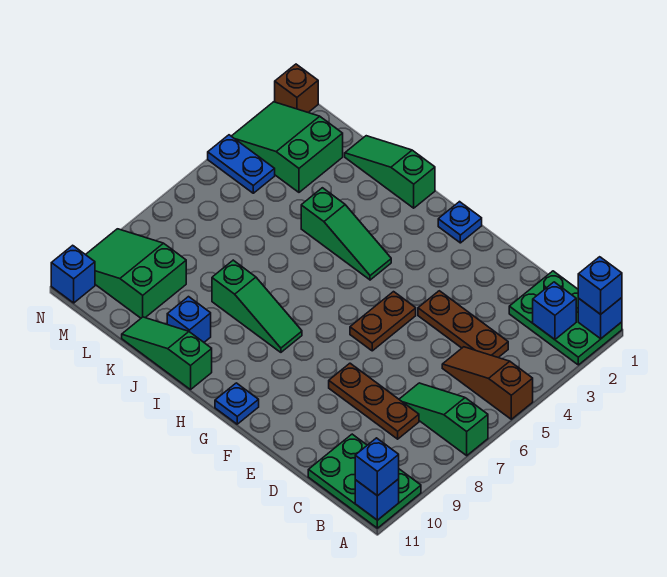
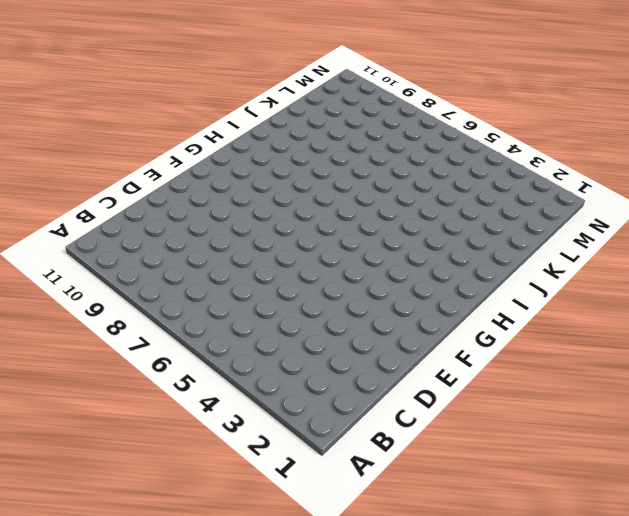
none -> green plate A1:C2 level 1
none -> brown slope A5:C5 level 1 top A
none -> green slope A7:C7 level 1 top A

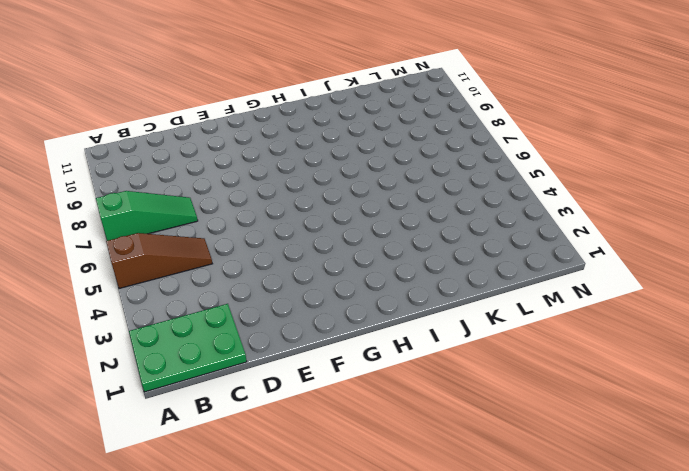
none -> green plate A10:C11 level 1
none -> brown plate C4:E4 level 1
none -> brown plate C8:E8 level 1

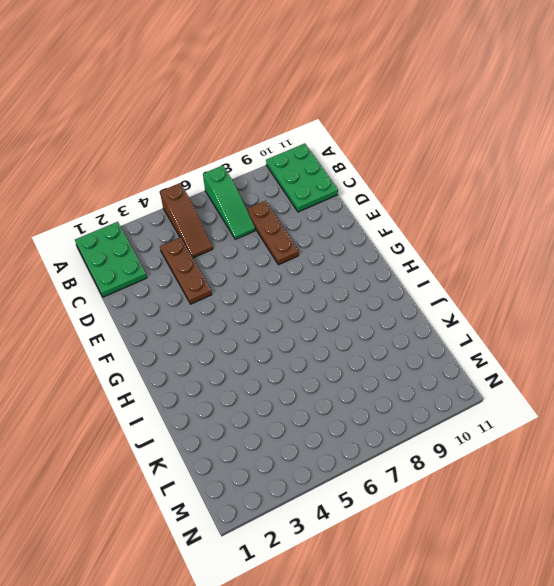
none -> brown plate F5:F6 level 1
none -> blue plate G1 level 1
none -> blue plate G11 level 1

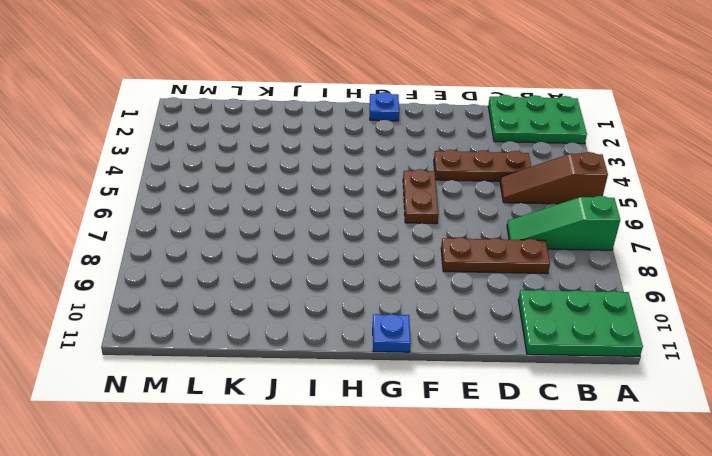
none -> green slope H4:J4 level 1 top J
none -> green slope H8:J8 level 1 top J
none -> green slope I1:K1 level 1 top I

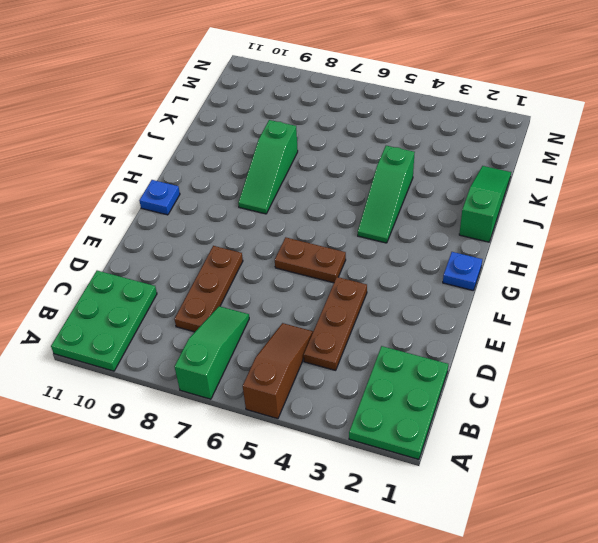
none -> green slope I11:K11 level 1 top I
none -> blue brick J10 level 1
none -> green slope L2:N3 level 1 top L

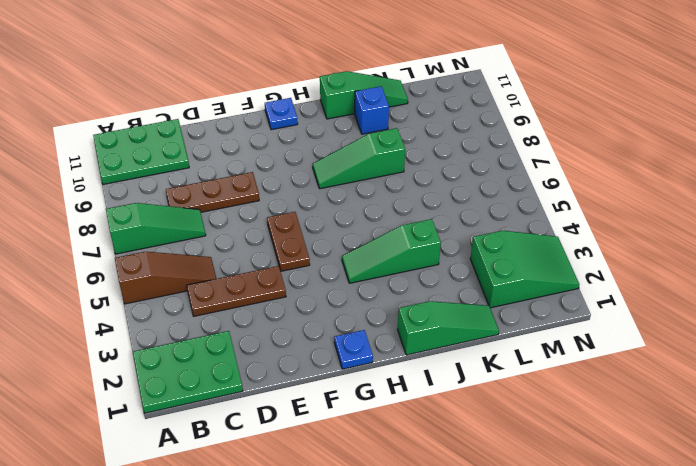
none -> green slope L9:N10 level 1 top L
none -> blue plate M4:N4 level 1
none -> brown brick N1 level 1

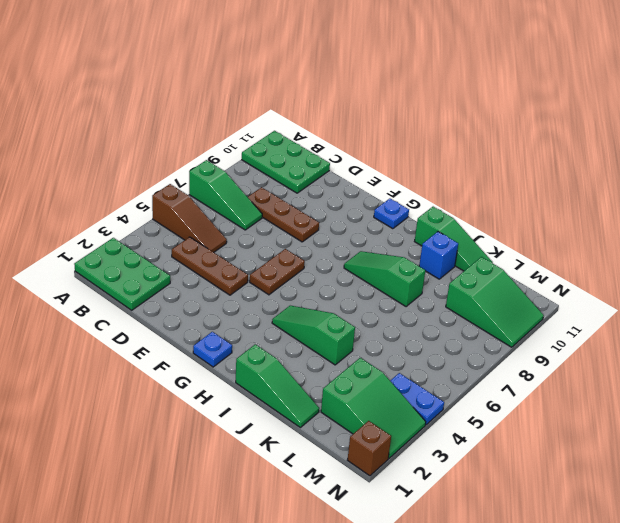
none -> blue brick N11 level 1
none -> blue brick A1 level 2
none -> blue brick A11 level 2

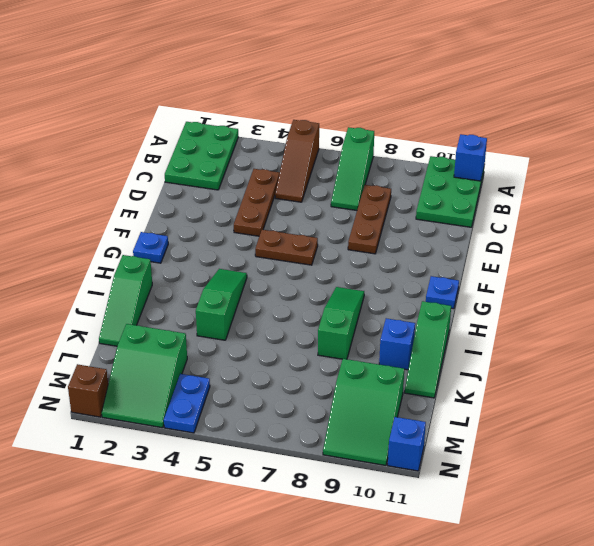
none -> blue brick A1 level 2
none -> blue brick B2 level 2
none -> blue brick A1 level 3

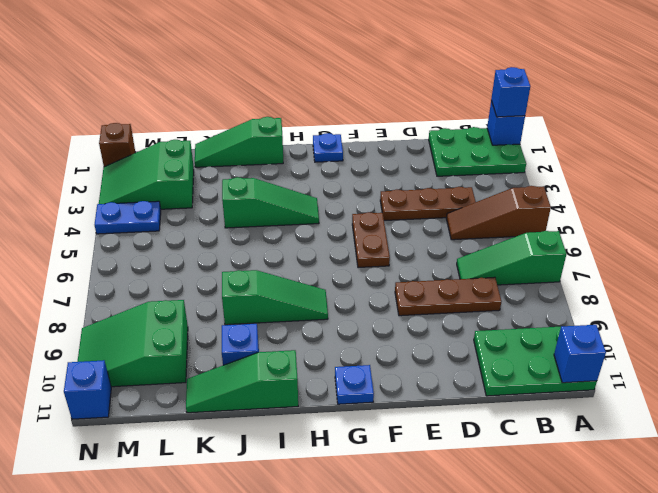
none -> blue brick B2 level 2
none -> blue brick A11 level 3

